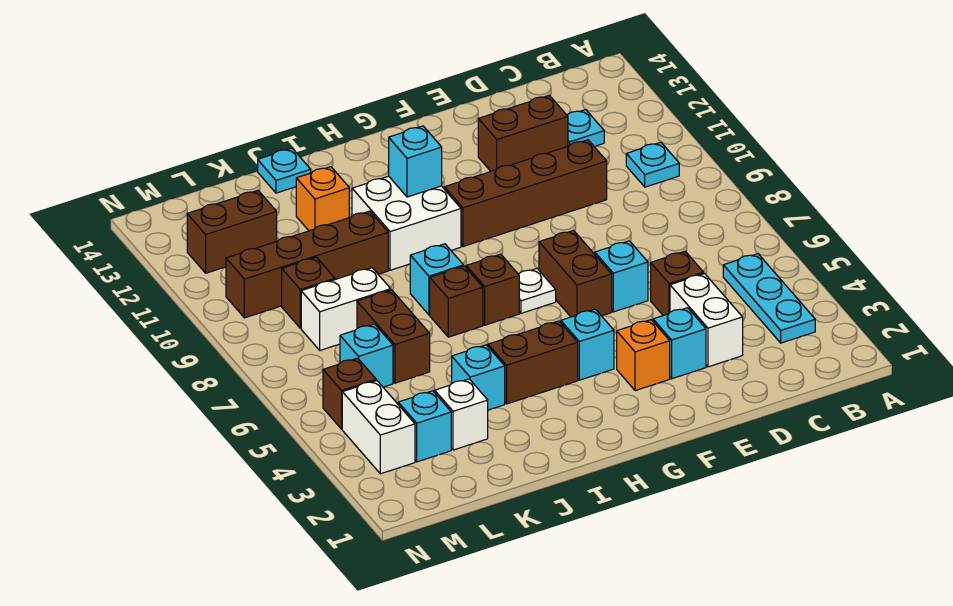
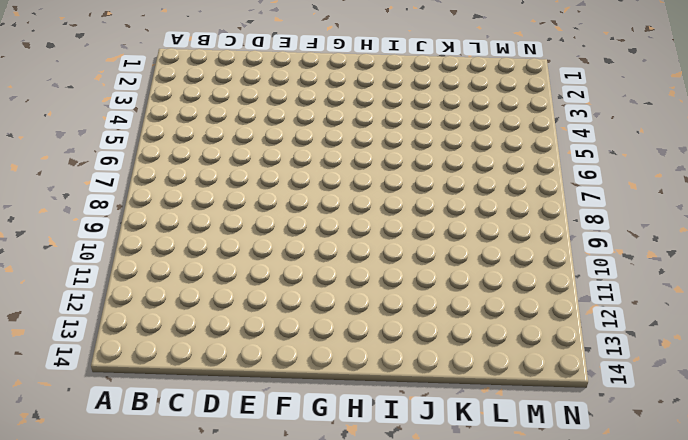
none -> cyan plate B3:B5 level 1
none -> cyan plate B10 level 1
none -> cyan plate C12 level 1
none -> white brick D3:D4 level 1

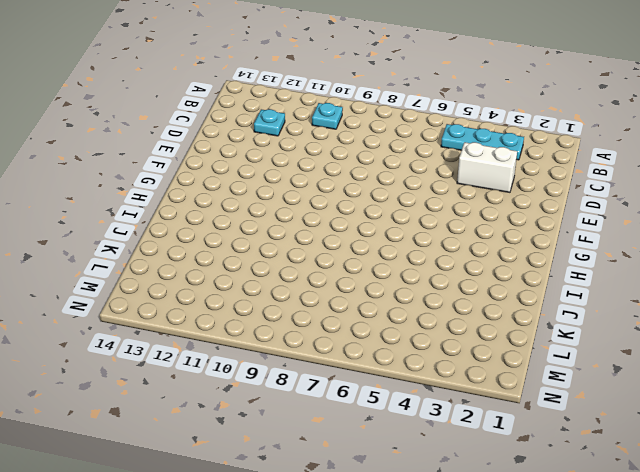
none -> brown brick D5 level 1
none -> brown brick D10:G10 level 1
none -> brown brick D12:E12 level 1
none -> cyan brick E3 level 1

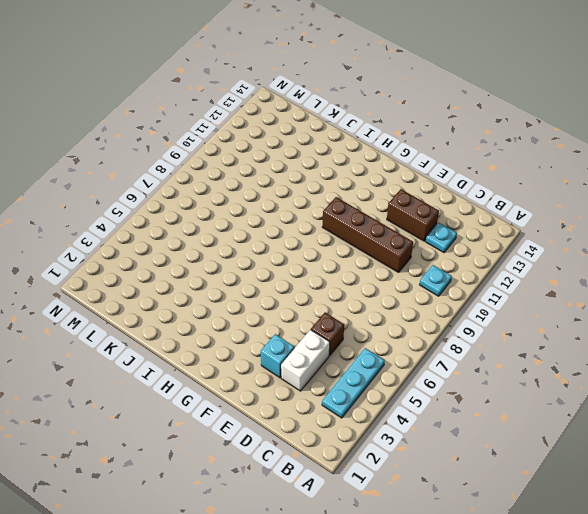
none -> cyan brick E6 level 1
none -> orange brick F3 level 1
none -> brown brick F6:F7 level 1
none -> cyan brick G4 level 1

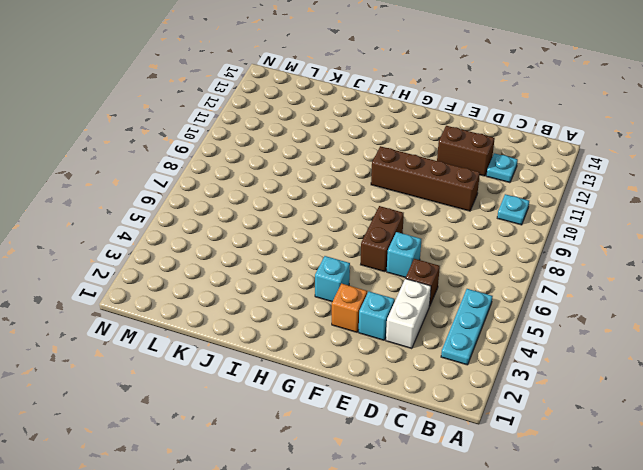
none -> white plate G7 level 1
none -> brown brick H4:I4 level 1
none -> brown brick H7 level 1
none -> white brick H10:I11 level 1

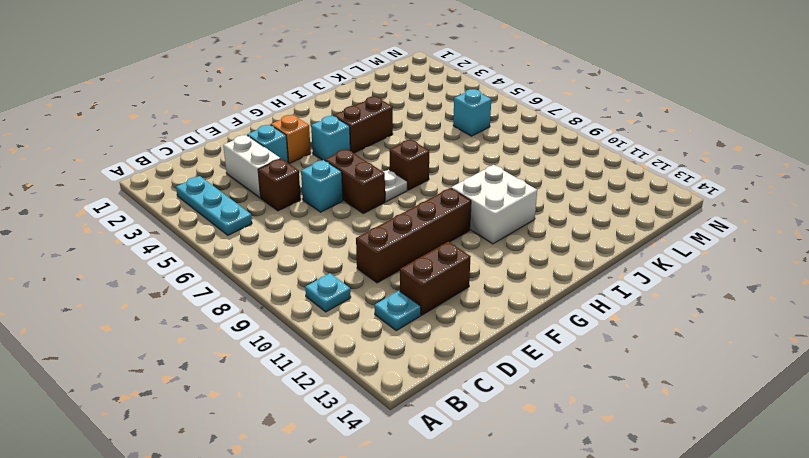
none -> brown brick I7 level 1
none -> cyan brick I8 level 1
none -> cyan brick J4 level 1
none -> brown brick J10:M10 level 1

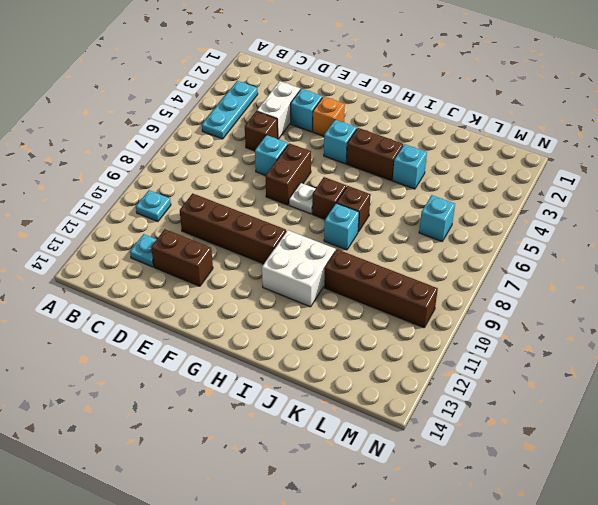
none -> orange brick J12 level 1
none -> cyan plate J14 level 1
none -> white brick K3 level 1
none -> brown brick K6:K7 level 1

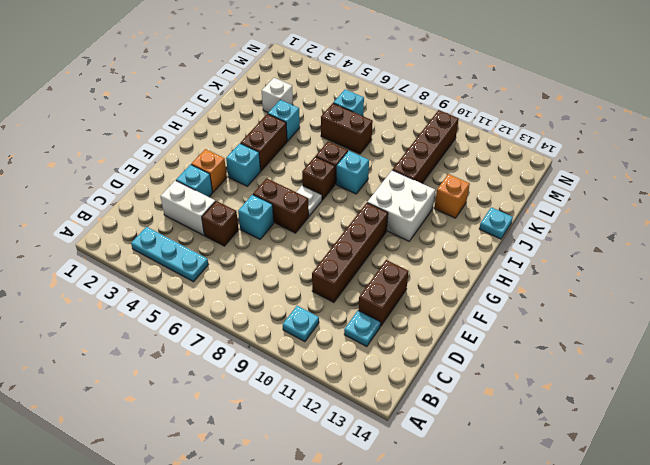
none -> white brick K8:L8 level 1
none -> cyan brick L3 level 1
none -> brown brick L9 level 1
none -> brown brick L12:M12 level 1

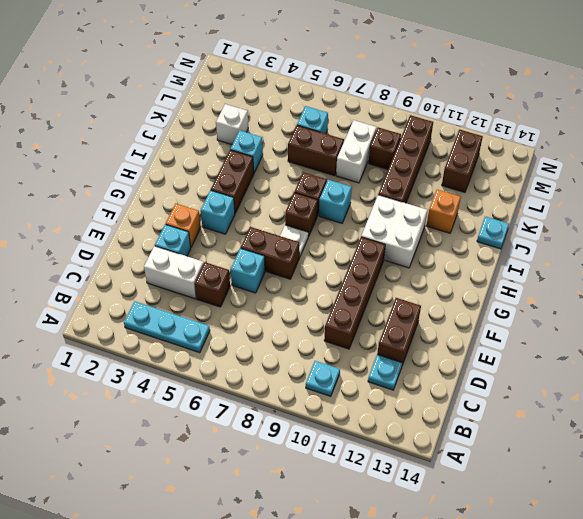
none -> cyan brick L3 level 1
none -> white brick M3:M4 level 1
none -> brown brick M5 level 1
none -> cyan brick H11 level 2

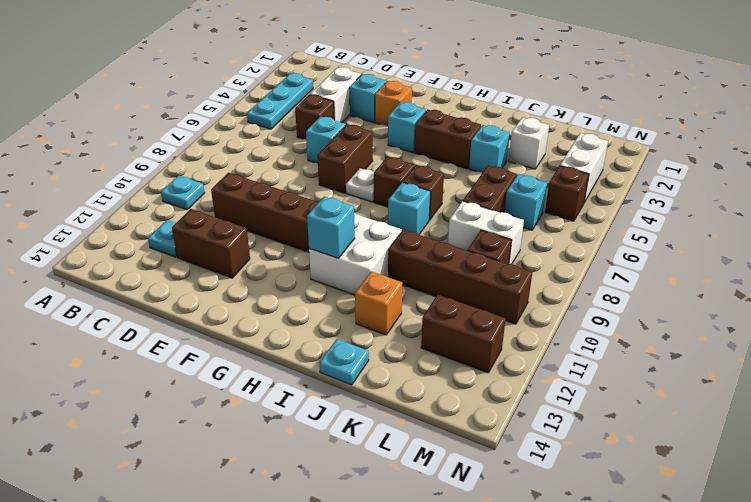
none -> cyan brick L3 level 1

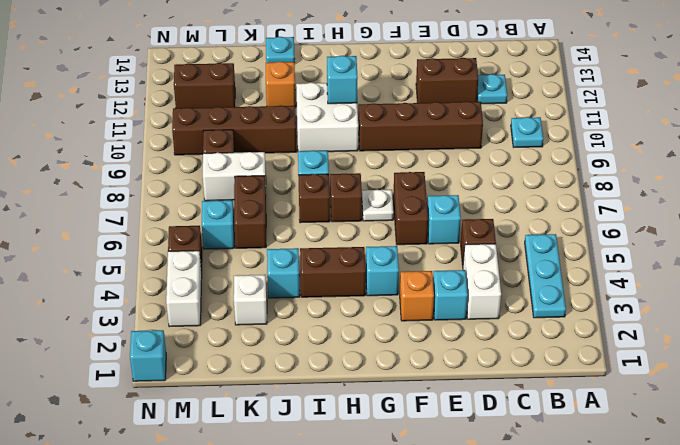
cyan brick N1 level 1 -> cyan brick L3 level 1

